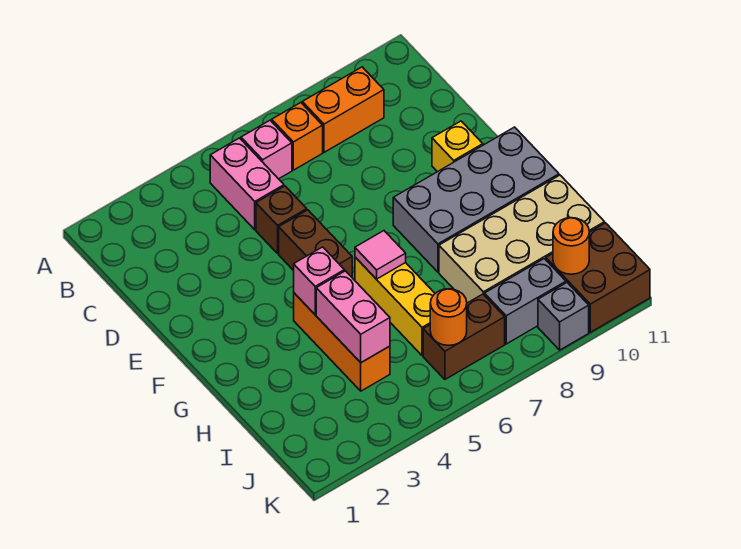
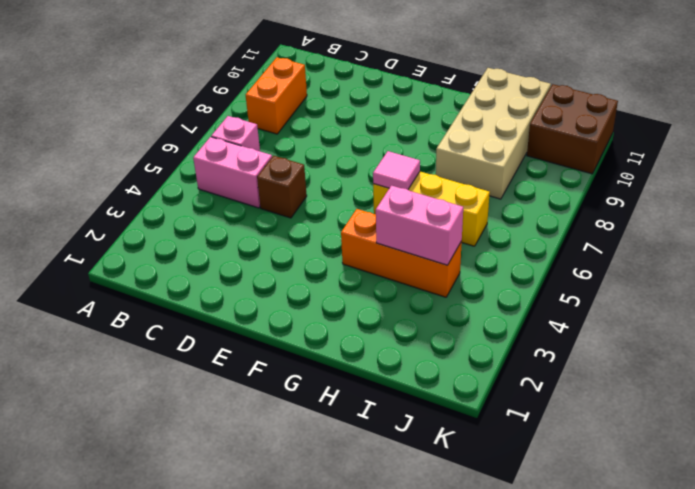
none -> orange brick B7 level 1
none -> brown brick E5:F5 level 1
none -> yellow brick E10 level 1

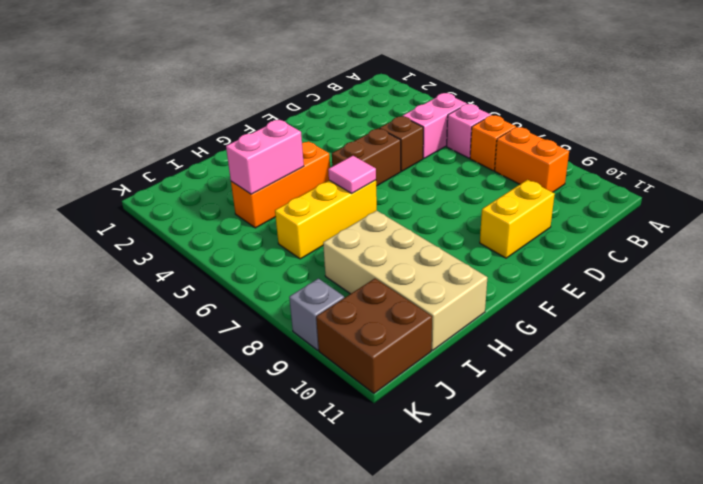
yellow brick D10:E10 level 1 -> yellow brick E10 level 1
none -> grey brick F8:G11 level 1
none -> brown brick J6:J7 level 1
none -> grey brick J8:J9 level 1

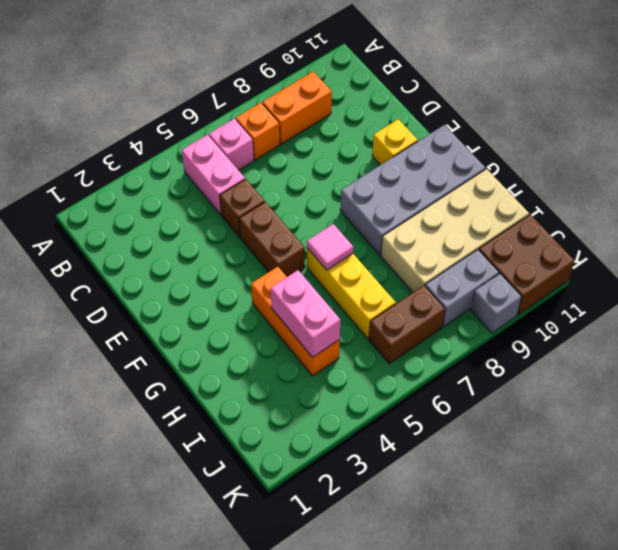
none -> pink brick G4 level 2
none -> orange round brick J6 level 2
none -> orange round brick J10 level 2

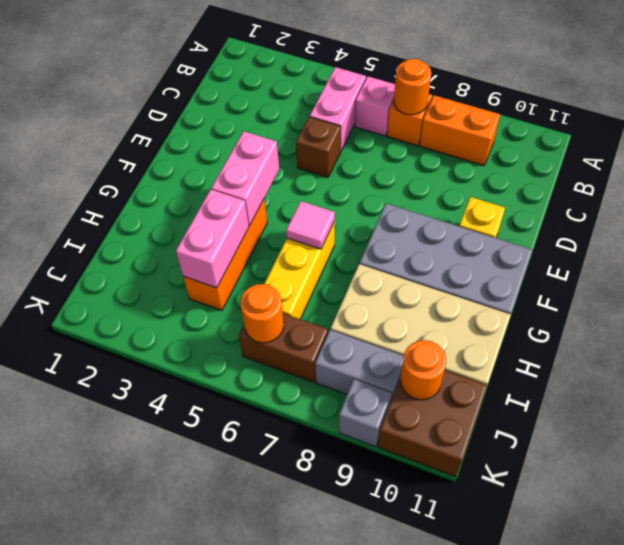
orange round brick B7 level 2 -> none
pink brick F4:G4 level 2 -> pink brick G4 level 2
none -> brown brick E5:F5 level 1

